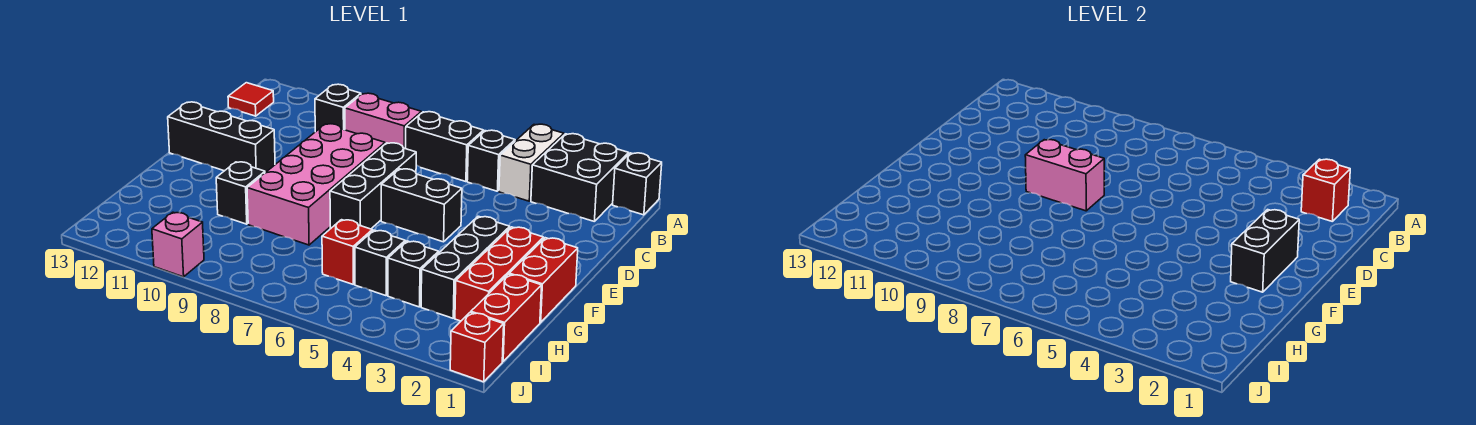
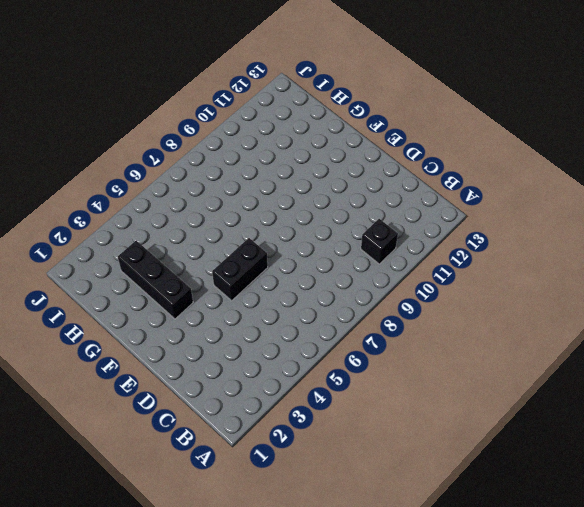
none -> black brick A1 level 1
none -> black brick A2:B3 level 1
none -> white brick A4:B4 level 1

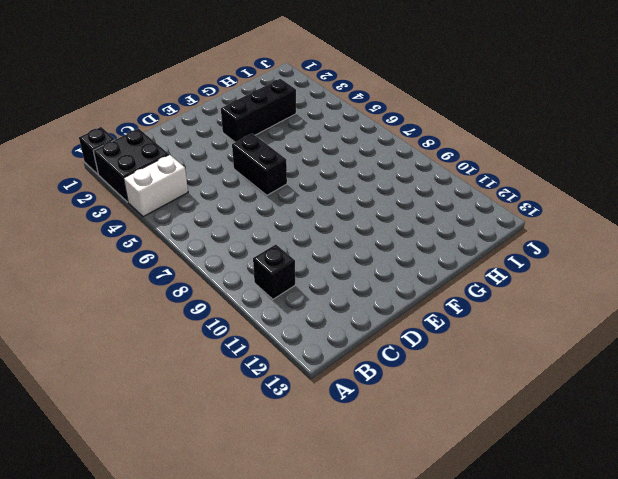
none -> black brick B5 level 1
none -> black brick B6:B7 level 1
none -> pink brick B8:B9 level 1

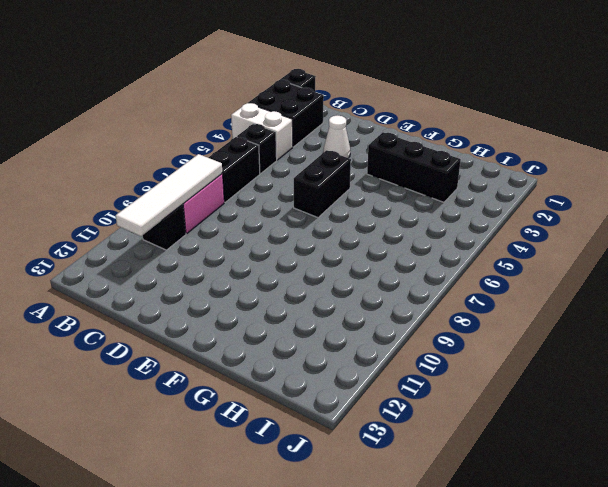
white tile B8:B11 level 2 -> none
white cone D3 level 1 -> none
none -> red tile B13 level 1
none -> black brick D7:F7 level 1
none -> pink brick D8:G9 level 1

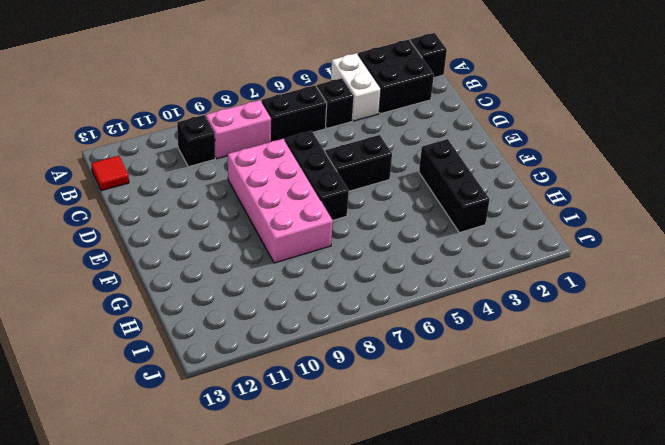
none -> black brick E11:E13 level 1
none -> red brick F1:G1 level 1
none -> red brick F2:H2 level 1

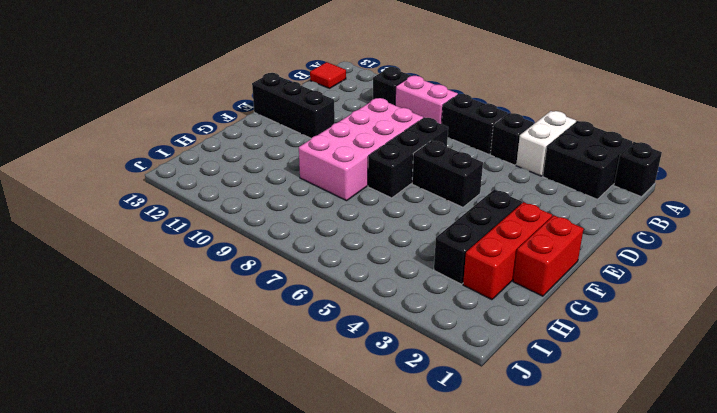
none -> black brick G10 level 1
none -> red brick H1:I1 level 1
none -> black brick H4 level 1

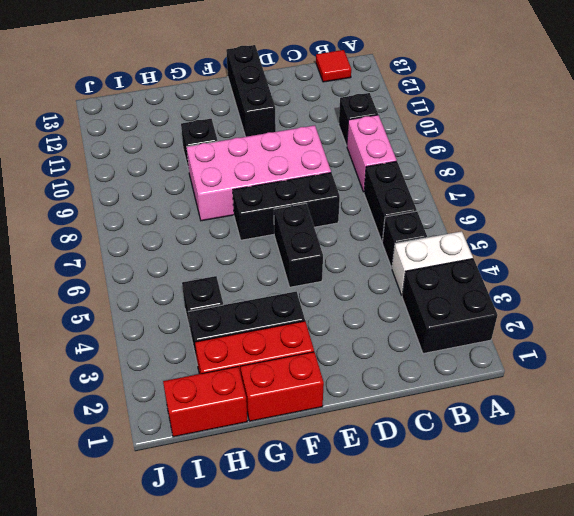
none -> black brick A1 level 1
none -> black brick H5 level 1
none -> red brick H6 level 1

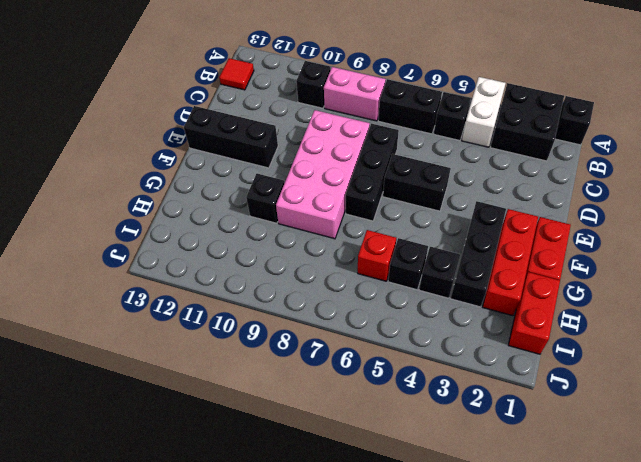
none -> red brick J1 level 1
none -> pink brick J10 level 1
none -> red brick B2 level 2

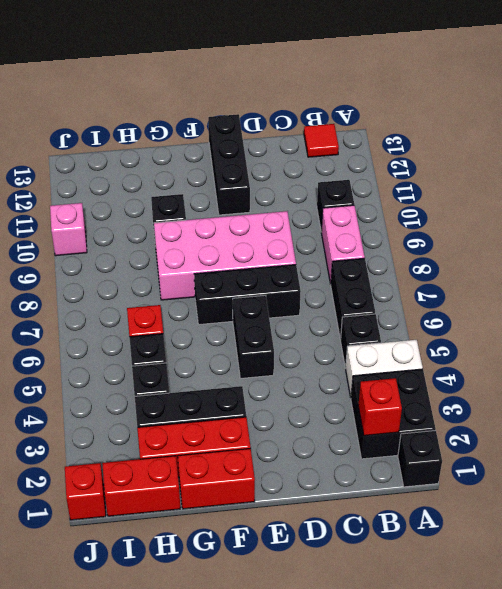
none -> black brick E2:F2 level 2
none -> pink brick E8:E9 level 2

